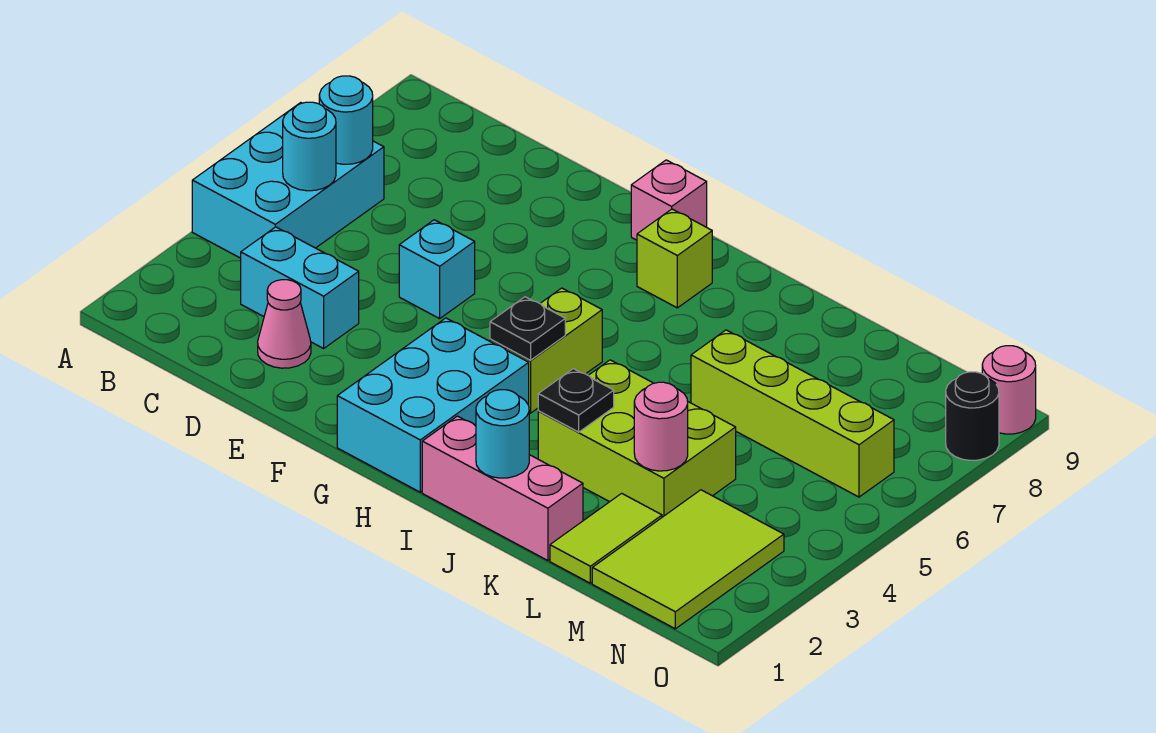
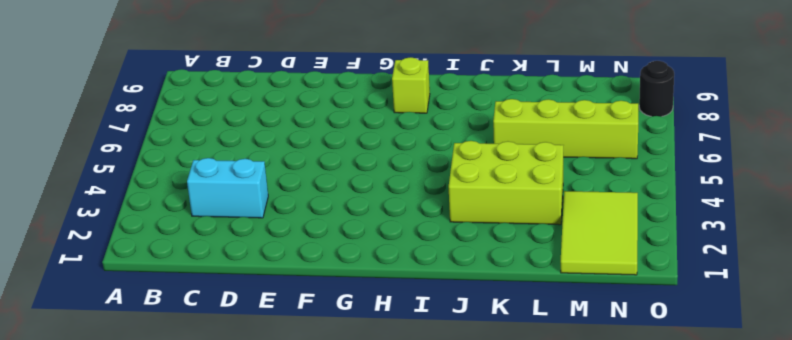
none -> cyan brick A4:B6 level 1
none -> pink cone D2 level 1
none -> cyan brick E5 level 1

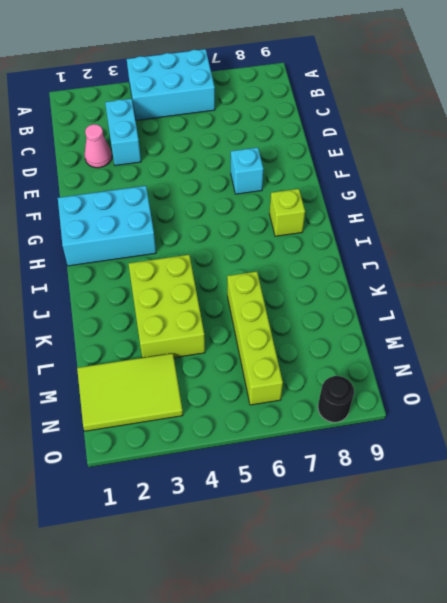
cyan brick F7 level 1 -> cyan brick E5 level 1
none -> pink brick G9 level 1
none -> lime brick H4:H5 level 1
none -> pink brick I1:K1 level 1

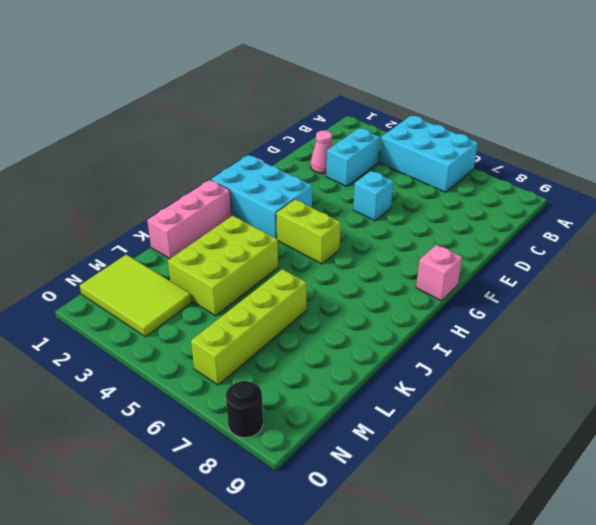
none -> lime brick H8 level 1
none -> lime tile L1:L2 level 1
none -> pink round brick O9 level 1

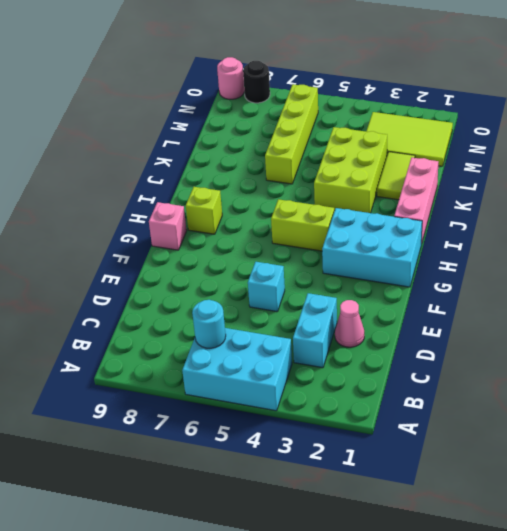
lime tile K2:L2 level 1 -> lime tile L1:L2 level 1
none -> cyan round brick B5 level 2
none -> black plate H4 level 2
none -> cyan round brick J1 level 2

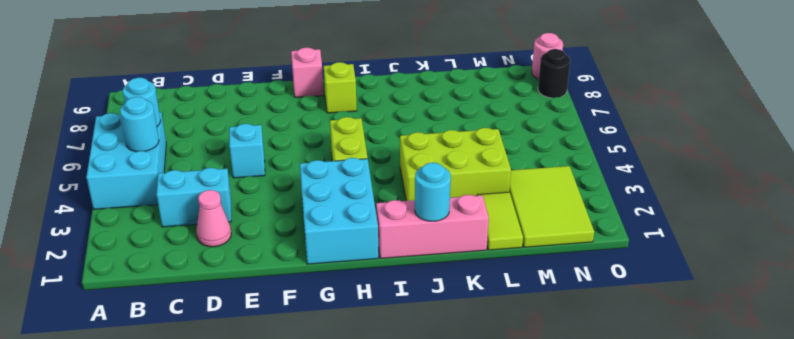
none -> lime brick K6:N6 level 1
none -> black plate H4 level 2
none -> black plate J3 level 2

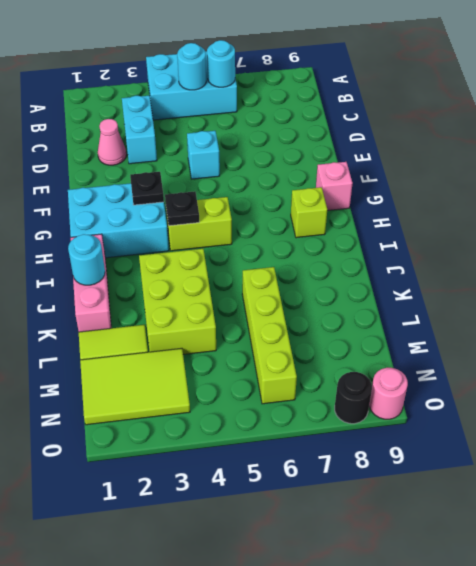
black plate G3 level 2 -> black plate J3 level 2
none -> pink round brick L3 level 2

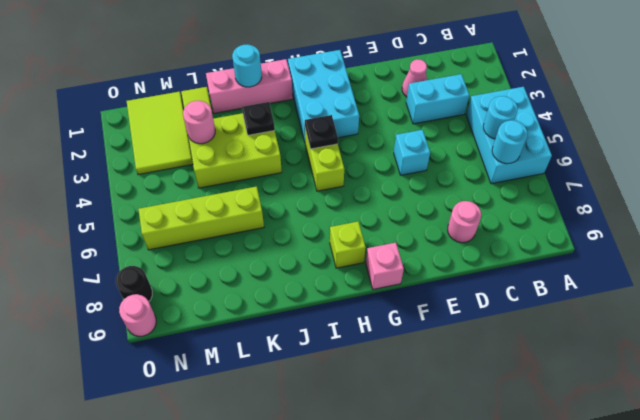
pink round brick D8 level 1 -> none

